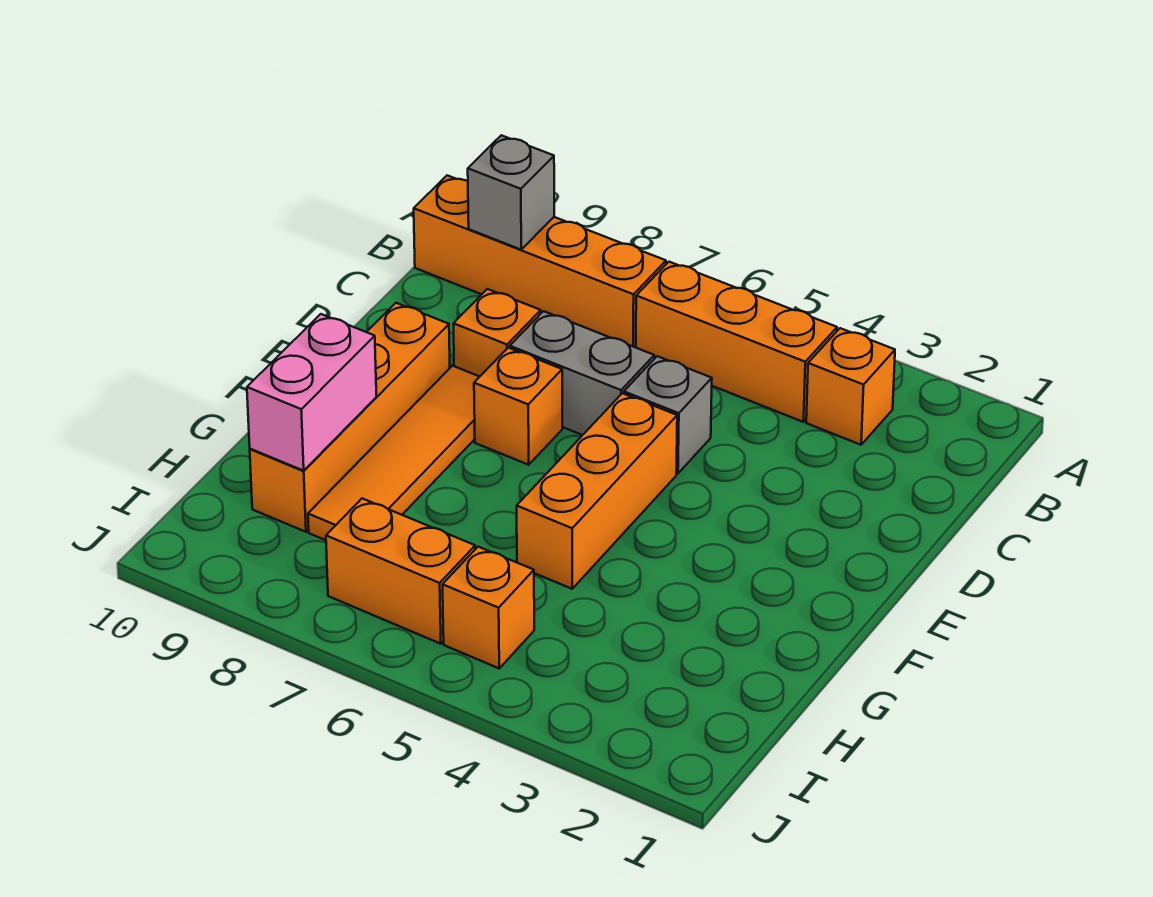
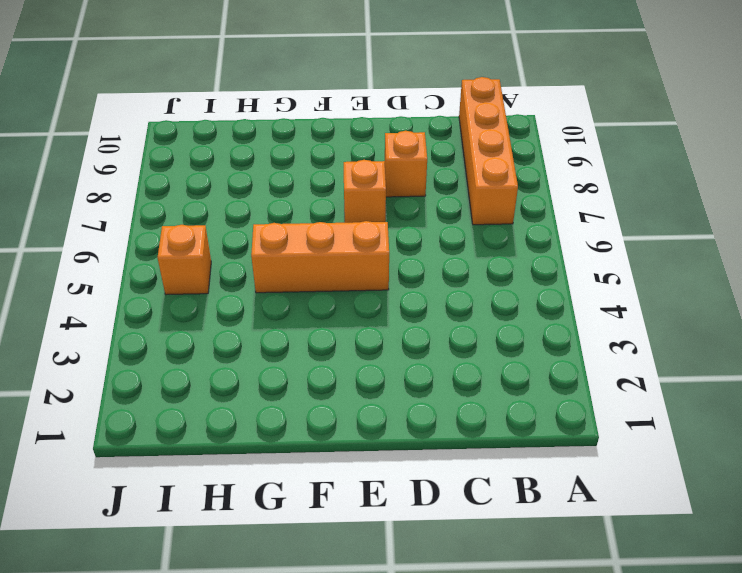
none -> orange brick B3 level 1
none -> orange brick B4:B6 level 1
none -> grey brick D5 level 1

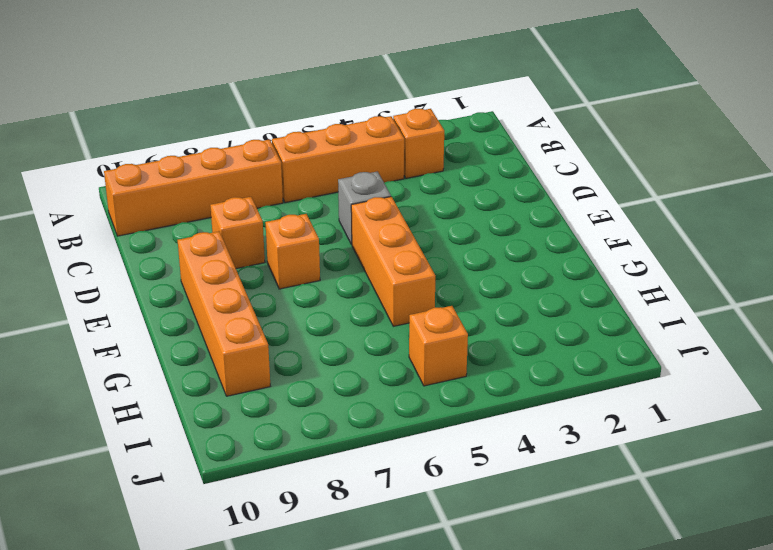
none -> grey brick D6:D7 level 1
none -> orange tile E8:H8 level 1
none -> orange brick I6:I7 level 1

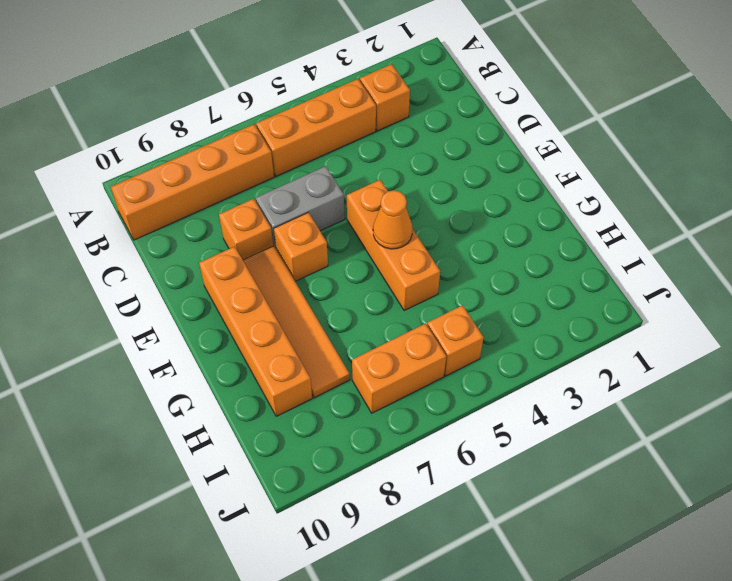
orange cone F5 level 2 -> none
none -> grey brick D5 level 1
none -> grey brick B9 level 2
none -> pink brick G9:H9 level 2

